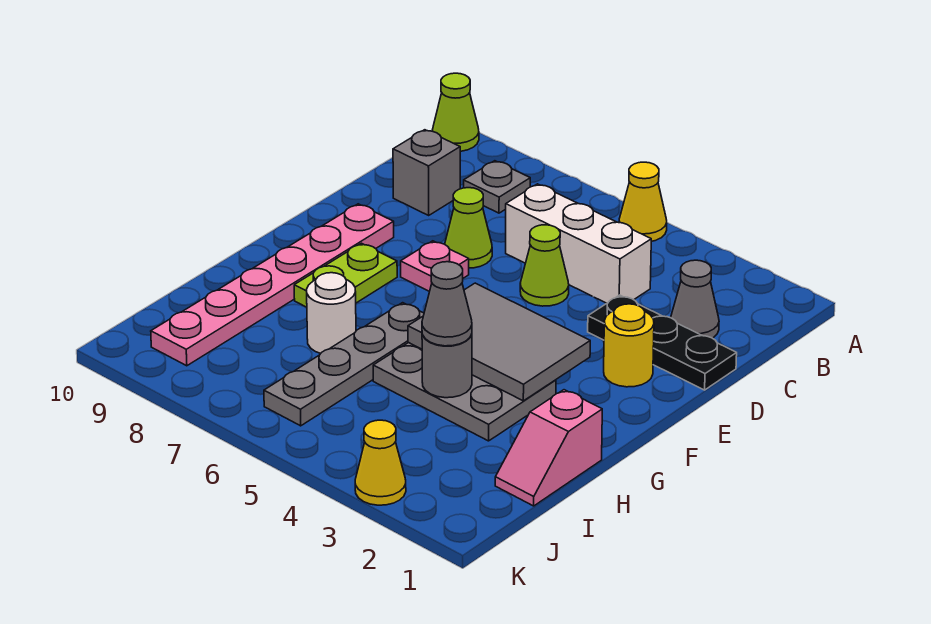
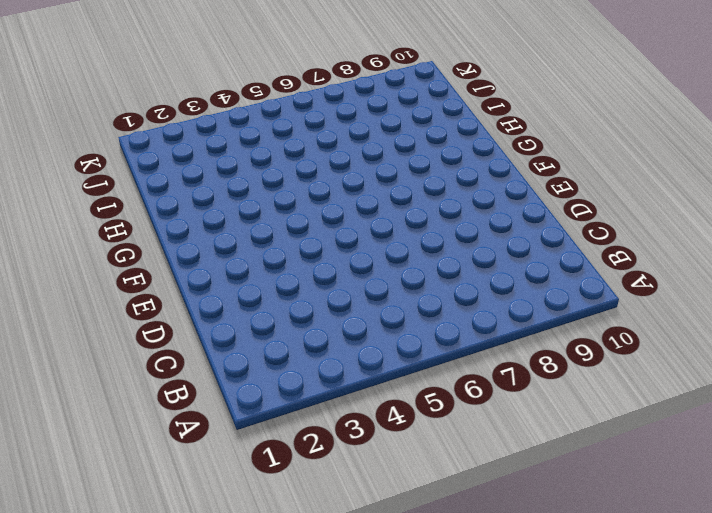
none -> yellow cone A5 level 1
none -> lime cone A10 level 1
none -> grey plate B8 level 1

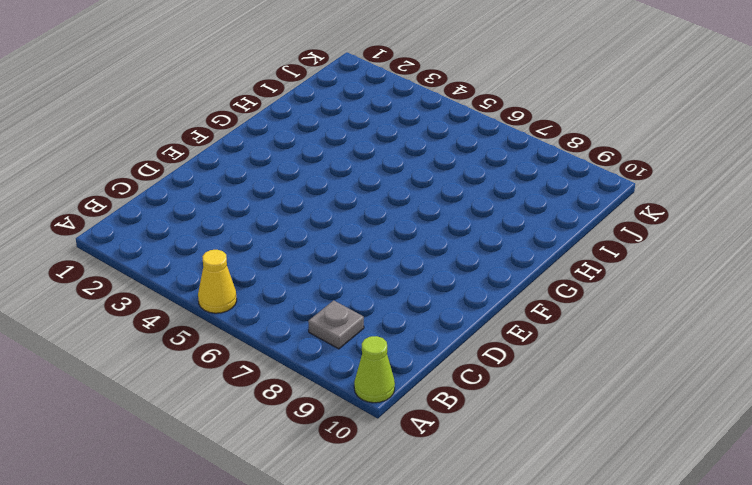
none -> grey cone C2 level 1
none -> white brick C4:C6 level 1
none -> grey brick C9 level 1

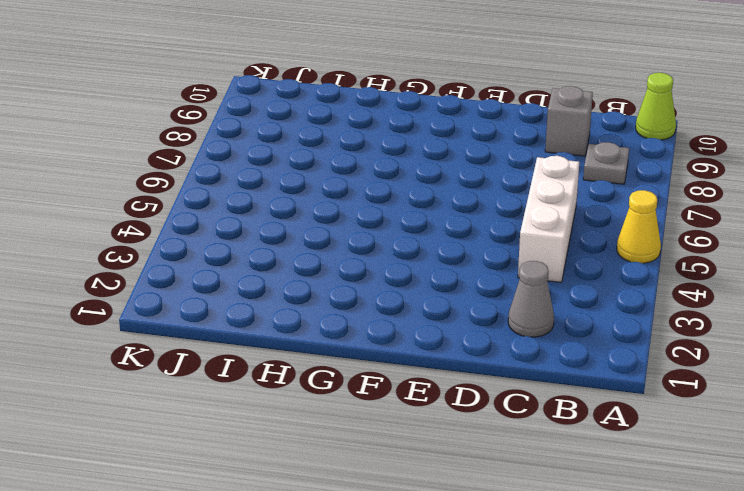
none -> black plate D1:D3 level 1
none -> lime cone D5 level 1
none -> lime cone D7 level 1

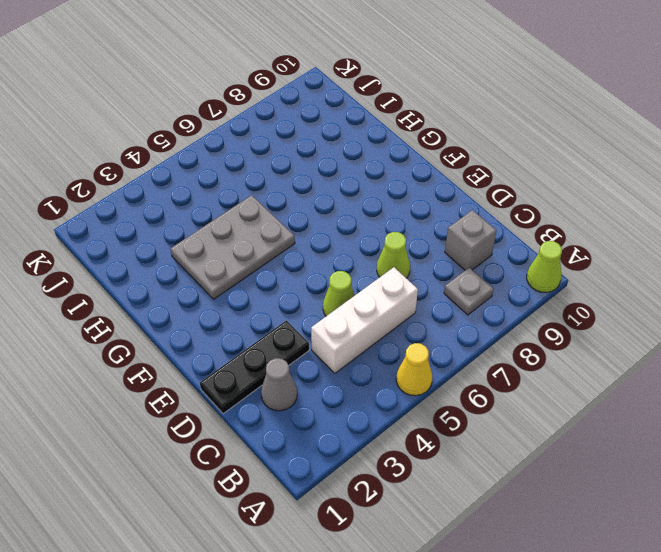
none -> yellow round brick E2 level 1
none -> pink plate E7 level 1
none -> pink plate E9:J9 level 1

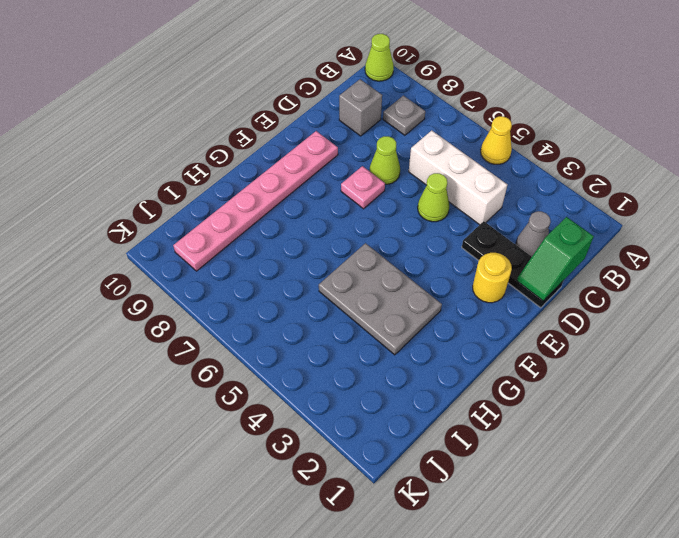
green slope C1:D1 level 2 top C -> none
none -> lime plate F8:G8 level 1
none -> grey plate G6:J6 level 1
none -> pink slope H1:I1 level 1 top H

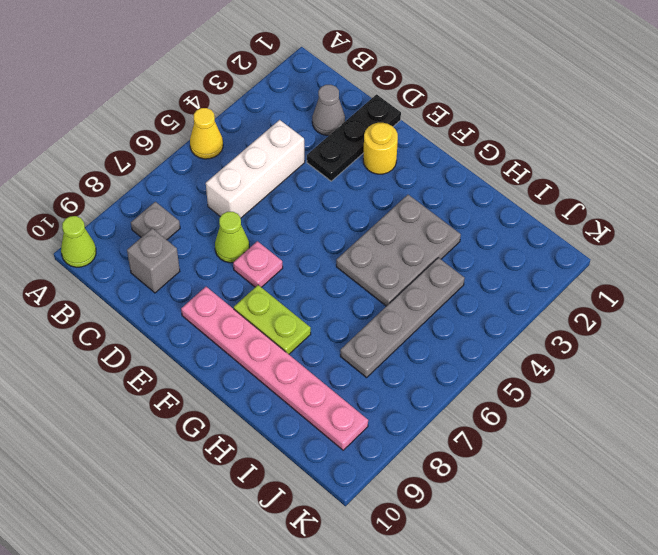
grey plate I4:I7 level 1 -> grey plate G6:J6 level 1
none -> lime cone D5 level 1
none -> pink slope H1:I1 level 1 top H
none -> white round brick H7 level 1

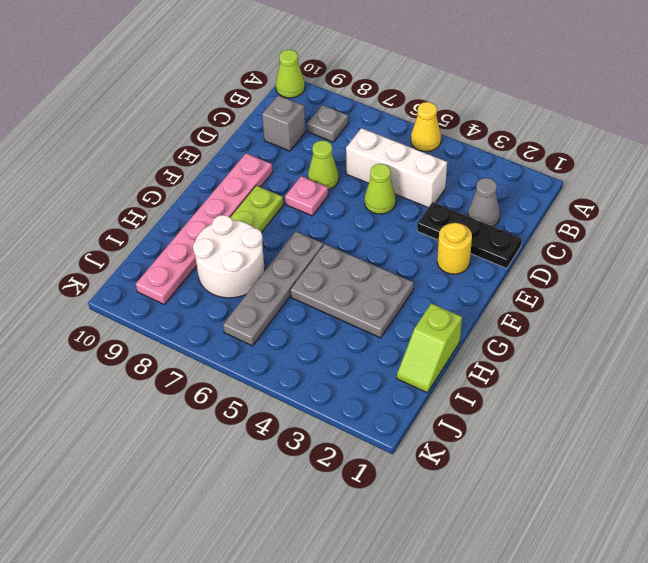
lime slope H1:I1 level 1 top H -> pink slope H1:I1 level 1 top H
white round brick H7:I8 level 1 -> white round brick H7 level 1
none -> yellow cone K3 level 1
none -> grey tile F3:G5 level 2
none -> grey round brick H4 level 2

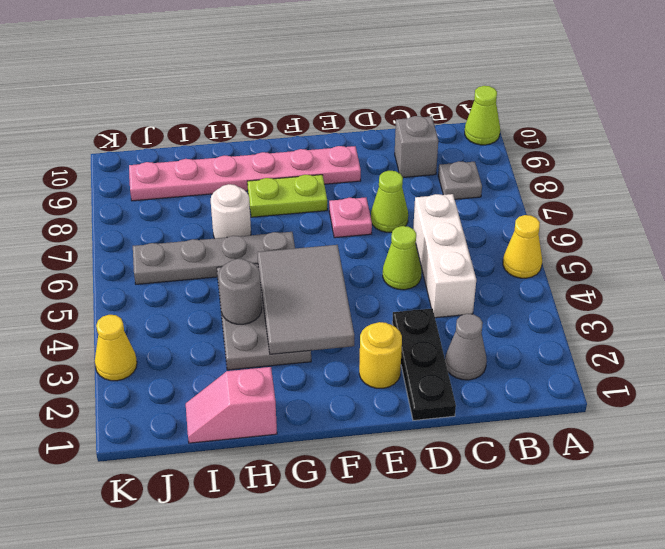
none -> grey cone H4 level 3

